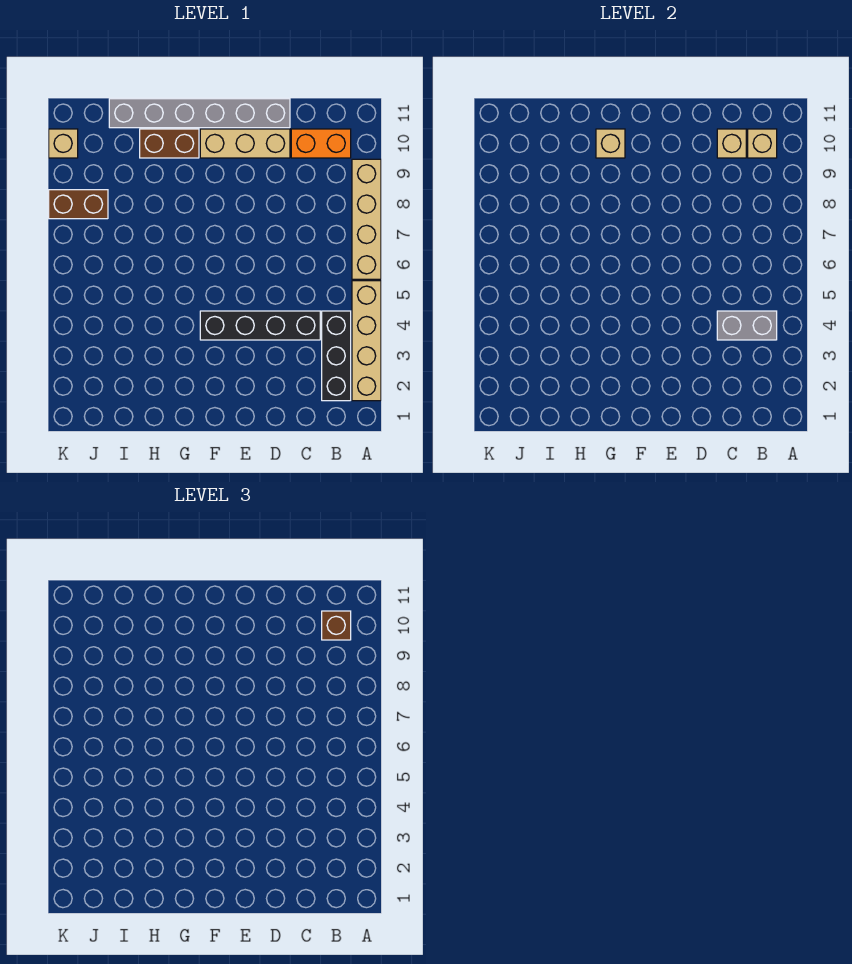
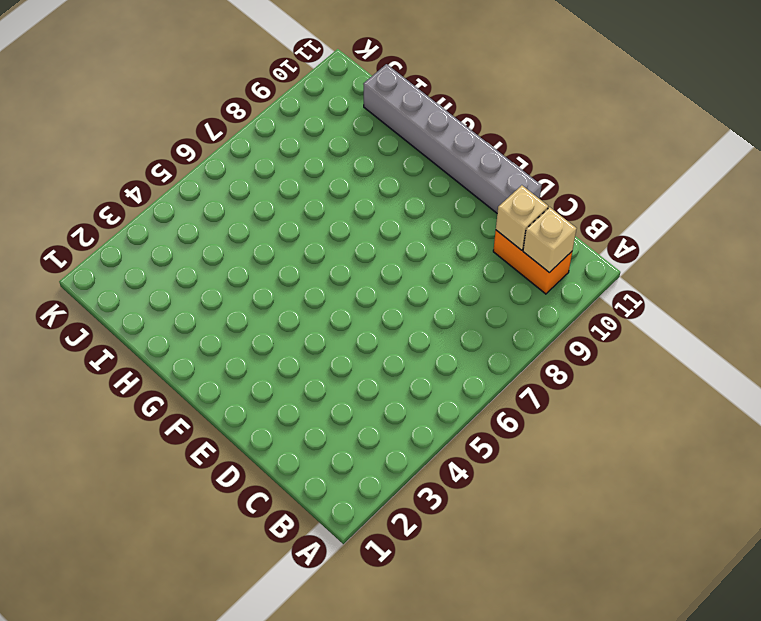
none -> tan brick A2:A5 level 1
none -> tan brick A6:A9 level 1
none -> black brick B2:B4 level 1

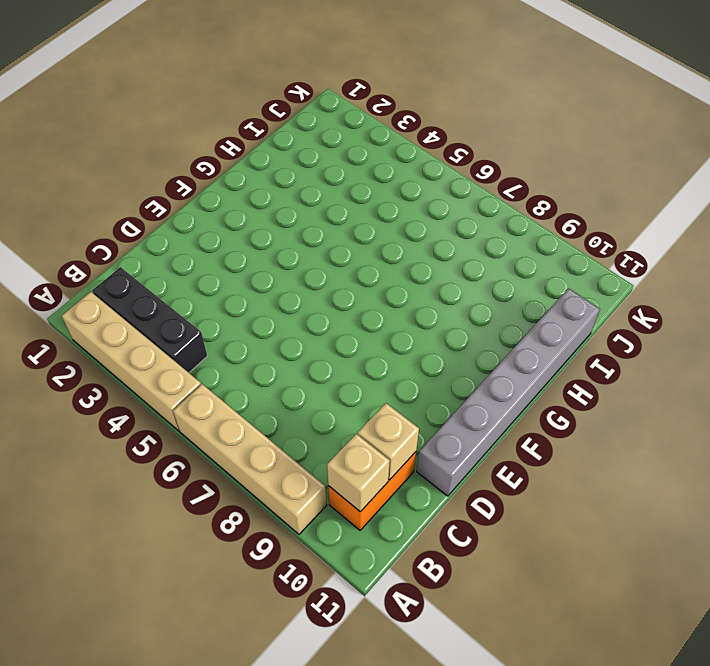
none -> black brick C4:F4 level 1
none -> tan brick D10:F10 level 1
none -> brown brick G10:H10 level 1

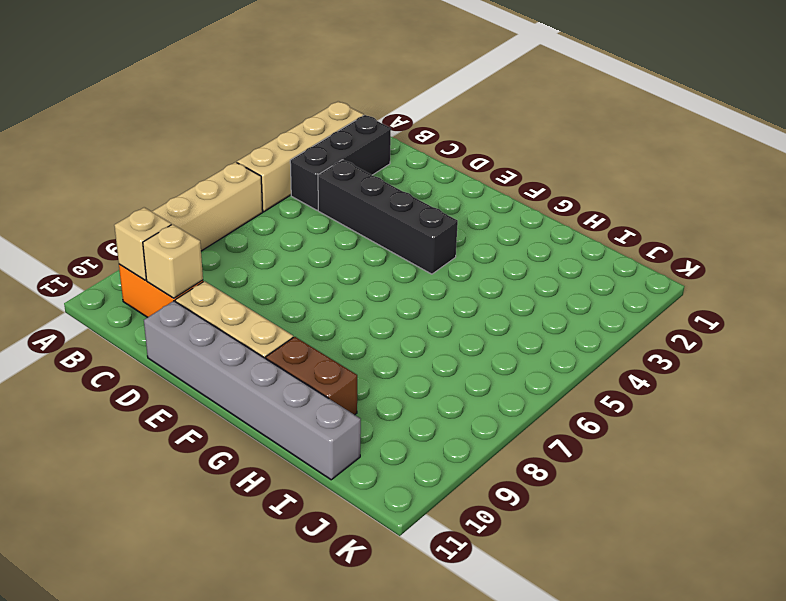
none -> brown brick J8:K8 level 1
none -> tan brick K10 level 1
none -> grey brick B4:C4 level 2

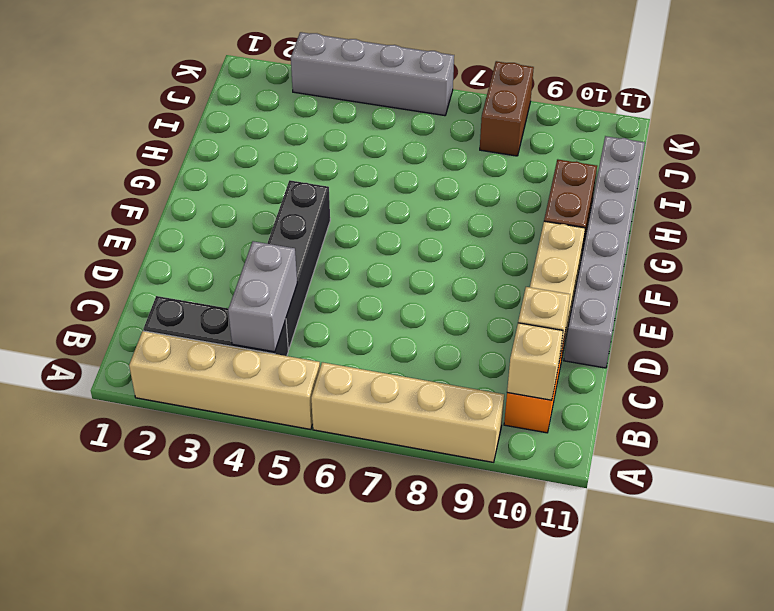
grey brick K3:K6 level 1 -> none
none -> tan brick K10 level 1
none -> tan brick G10 level 2
none -> brown brick B10 level 3

